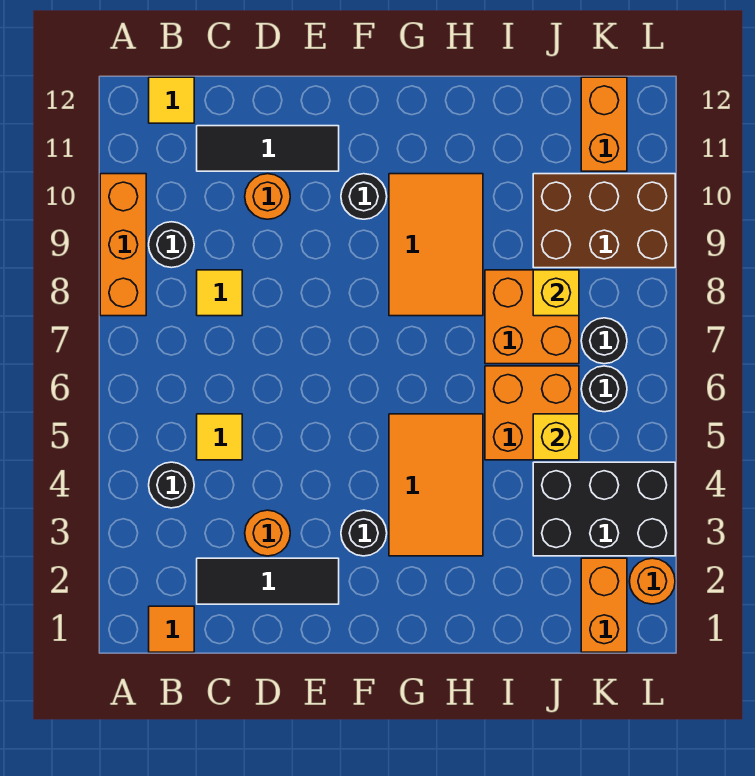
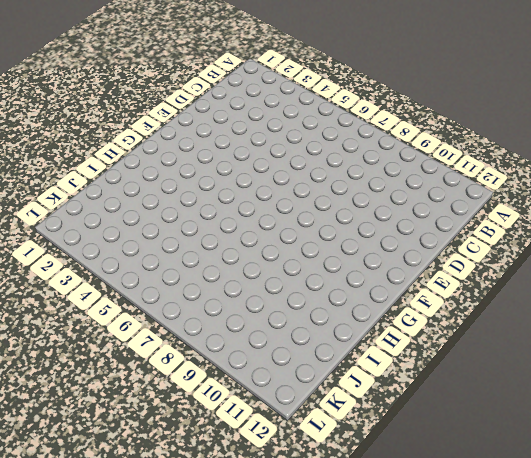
none -> orange brick A8:A10 level 1
none -> orange tile B1 level 1
none -> black round brick B4 level 1

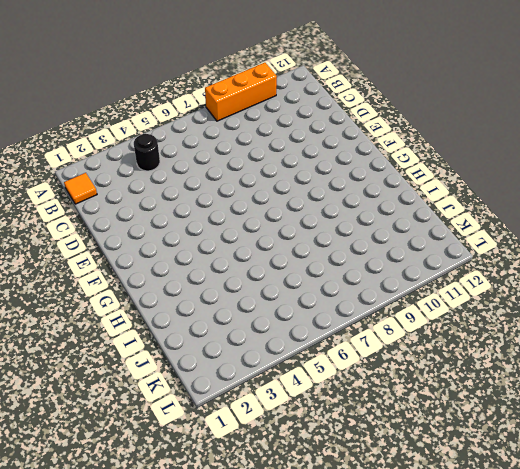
none -> black round brick B9 level 1
none -> yellow tile B12 level 1
none -> black tile C2:E2 level 1

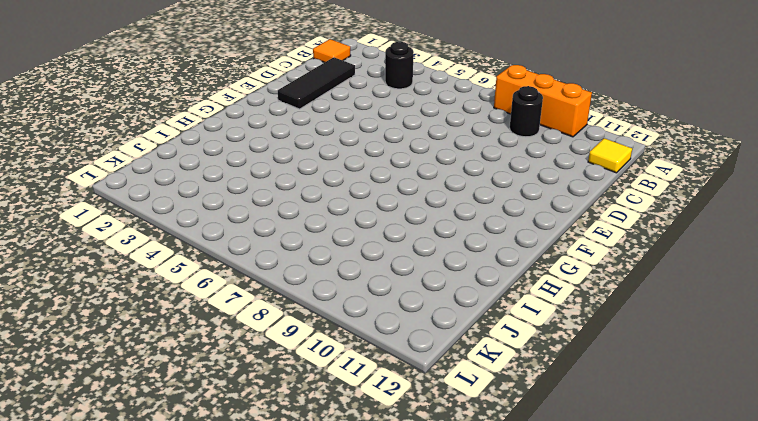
none -> yellow tile C5 level 1
none -> yellow tile C8 level 1
none -> black tile C11:E11 level 1

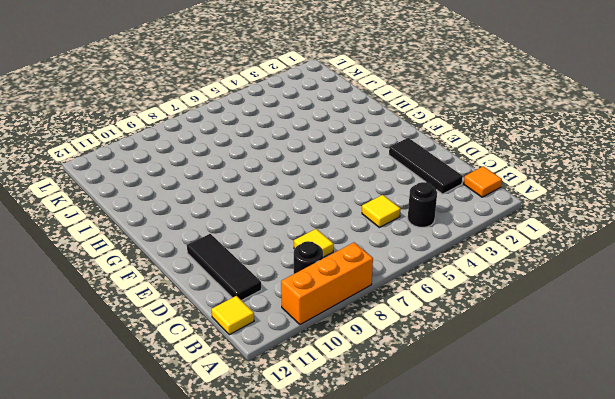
none -> orange round brick D3 level 1
none -> orange round brick D10 level 1
none -> black round brick F3 level 1

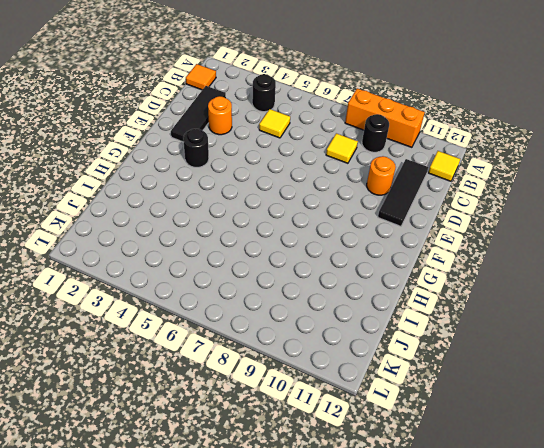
none -> black round brick F10 level 1
none -> orange tile G3:H5 level 1
none -> orange tile G8:H10 level 1

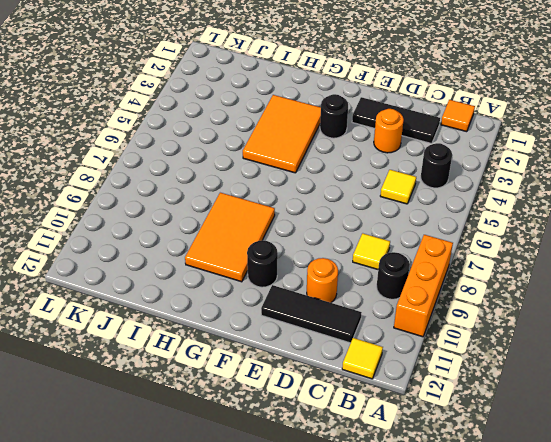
none -> orange brick I5:J6 level 1
none -> orange brick I7:J8 level 1
none -> black brick J3:L4 level 1

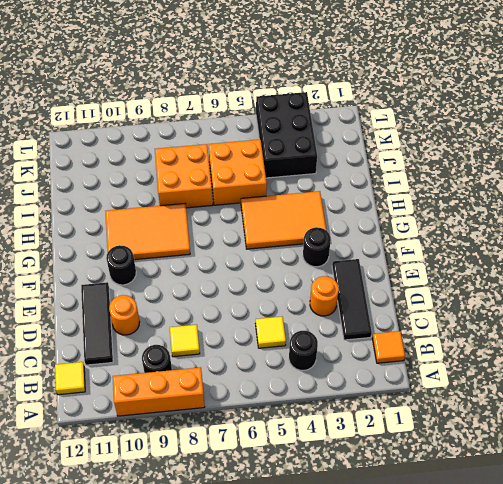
none -> brown brick J9:L10 level 1
none -> orange brick K1:K2 level 1
none -> black round brick K6 level 1

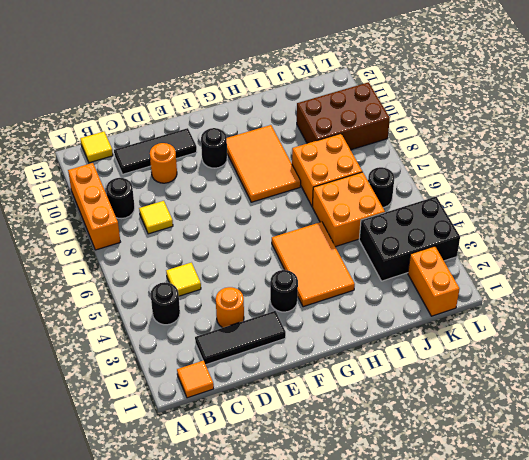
none -> black round brick K7 level 1
none -> orange brick K11:K12 level 1
none -> orange round brick L2 level 1

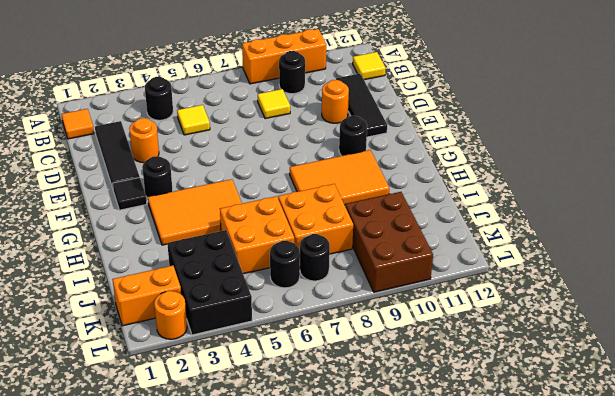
black tile F2 level 1 -> none
none -> orange brick K11:K12 level 1
none -> yellow brick J5 level 2
none -> yellow brick J8 level 2

